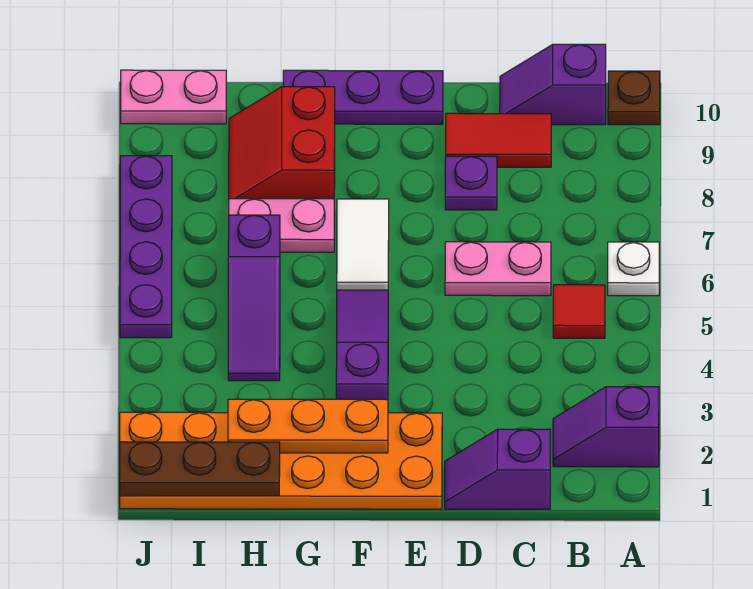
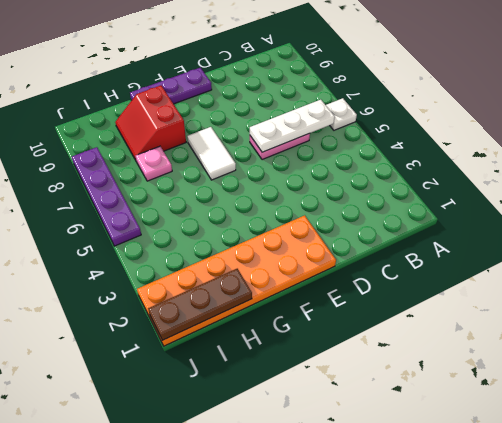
white plate B6:D6 level 2 -> none
pink plate H7 level 1 -> pink plate G7:H7 level 1
none -> purple slope A2:B2 level 1 top A
none -> brown plate A10 level 1
none -> red tile B5 level 1

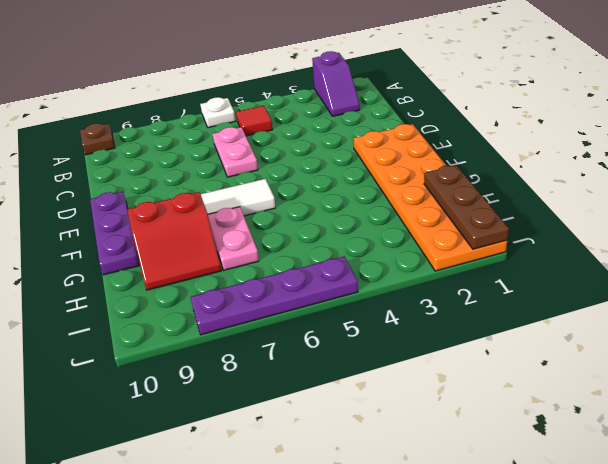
none -> purple slope B10:C10 level 1 top B
none -> purple slope C1:D1 level 1 top C
none -> red tile C9:D9 level 1

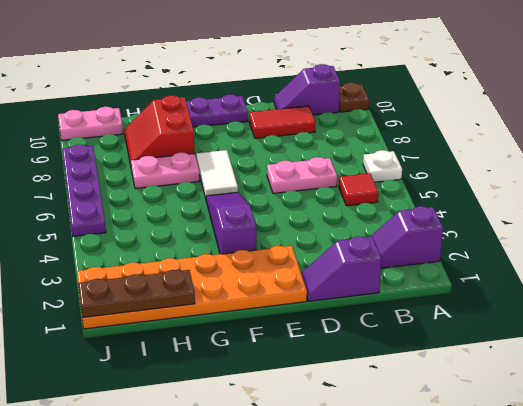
none -> purple plate D8 level 1
none -> purple slope H4:H6 level 1 top 6
none -> orange plate F2:H2 level 2

